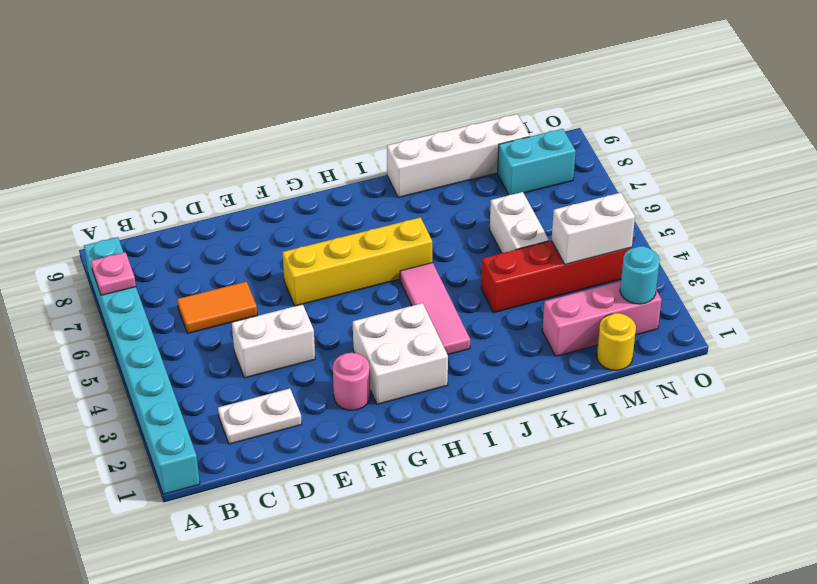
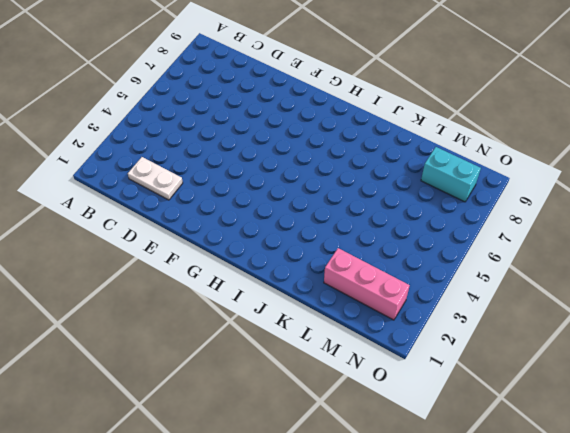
none -> cyan brick A1:A8 level 1
none -> orange tile C6:D6 level 1
none -> white brick D4:E4 level 1

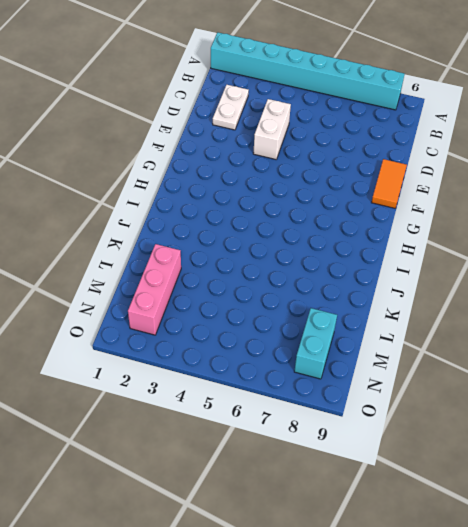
orange tile E9:F9 level 1 -> orange tile C6:D6 level 1
none -> pink round brick F2 level 1
none -> yellow brick F6:I6 level 1
none -> white brick G2:H3 level 1

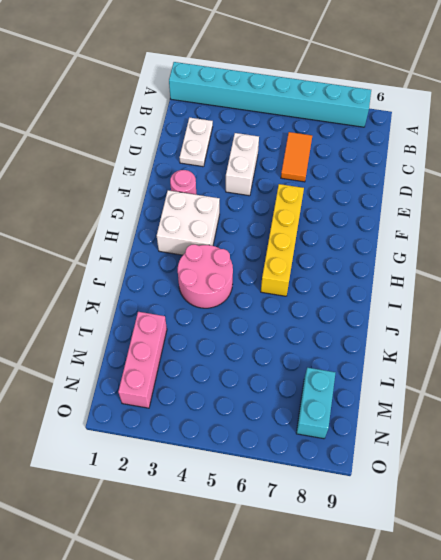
pink round brick I3:J4 level 1 -> pink tile I3:I5 level 1
none -> white brick J9:M9 level 1
none -> red brick K4:N4 level 1
none -> white brick L5:L6 level 1

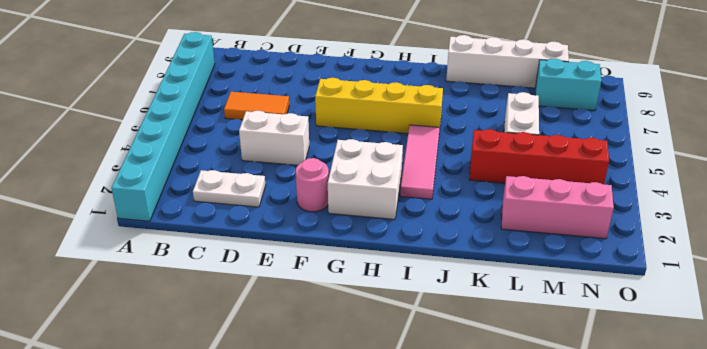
none -> yellow round brick M1 level 1
none -> pink plate A7 level 2
none -> white brick M4:N4 level 2

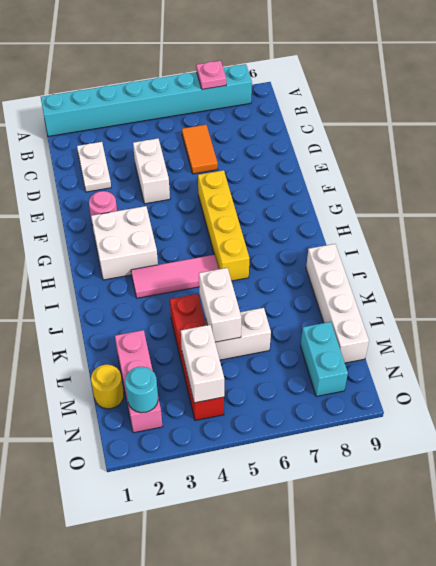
white brick K5:L5 level 2 -> none

